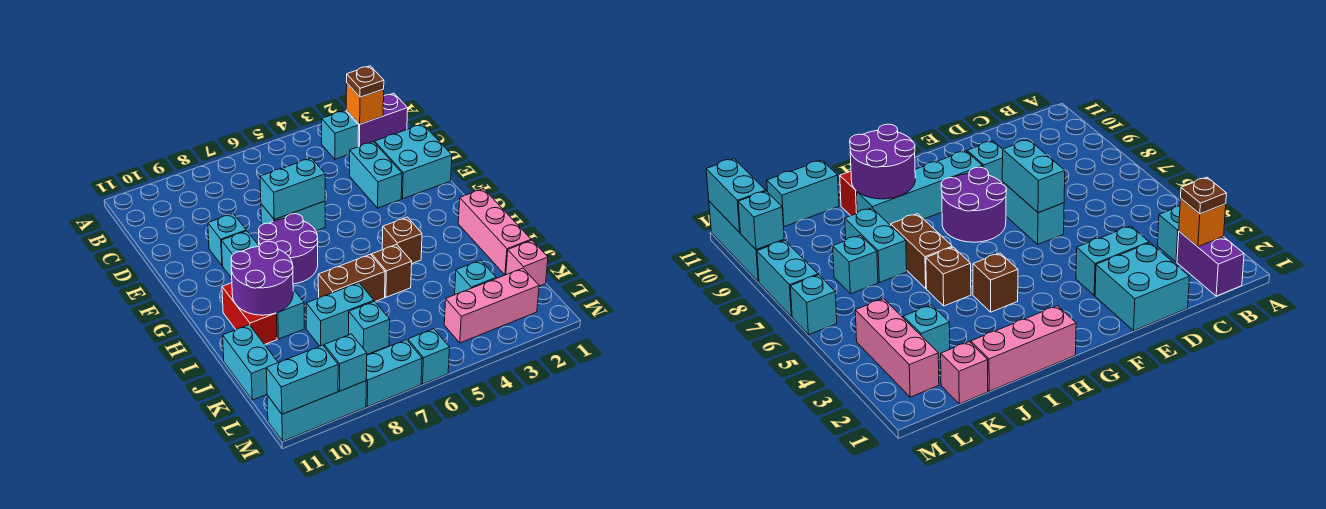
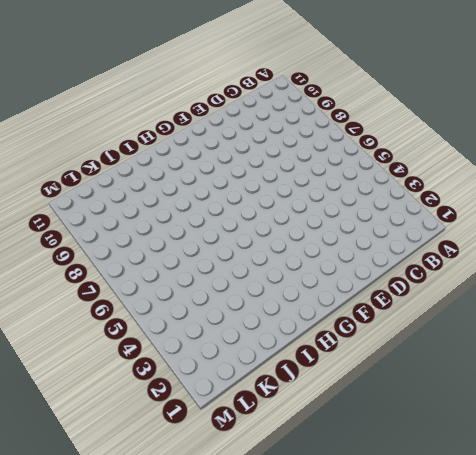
none -> purple brick B1:B2 level 1
none -> cyan brick B3 level 1
none -> cyan brick D1:E2 level 1

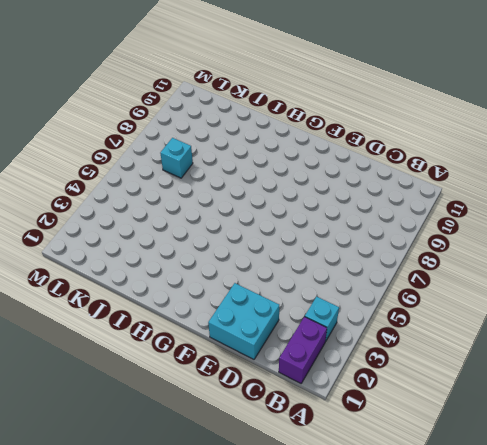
none -> cyan brick D3:E3 level 1
none -> cyan brick E6:E7 level 1
none -> cyan brick E9 level 1

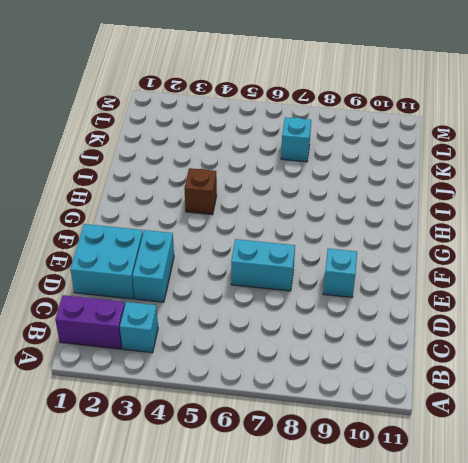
none -> purple round brick F7:G8 level 1
none -> cyan brick F9:I9 level 1
none -> pink brick H1:J1 level 1

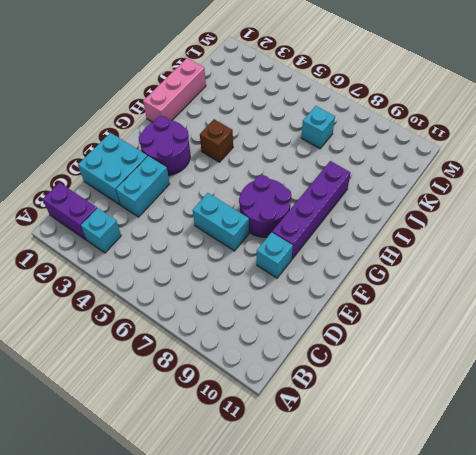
purple round brick F2:G3 level 1 -> purple round brick H9:I10 level 2
purple brick F9:I9 level 1 -> cyan brick F9:I9 level 1
none -> red brick H10:I10 level 1
none -> brown brick I5 level 1
none -> brown brick I6:I7 level 1

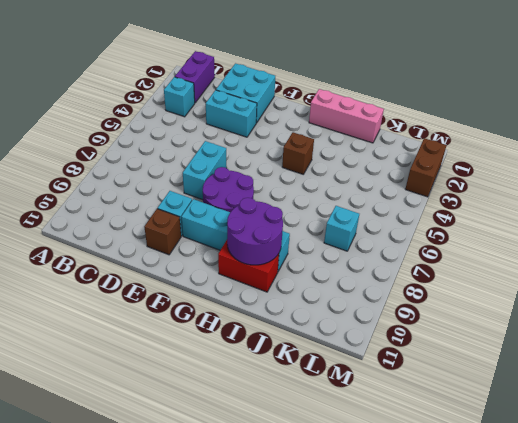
brown brick E10 level 1 -> brown brick I5 level 1
brown brick M2:M3 level 1 -> brown brick I6:I7 level 1
none -> cyan brick J7:J8 level 1
none -> cyan brick J11:K11 level 1
none -> pink brick K1 level 1

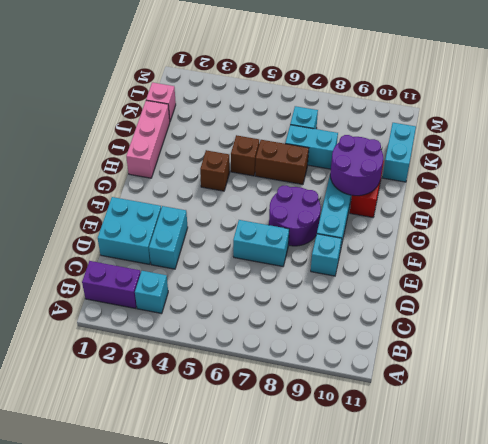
none -> cyan brick K3 level 1
none -> pink brick L2:L4 level 1
none -> cyan brick M6 level 1

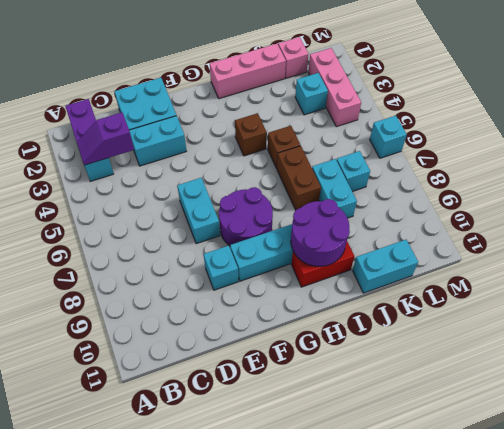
purple slope B3:C3 level 2 top C -> none
none -> cyan brick M7:M8 level 1
none -> cyan brick M9:M11 level 1
none -> orange brick B2 level 2

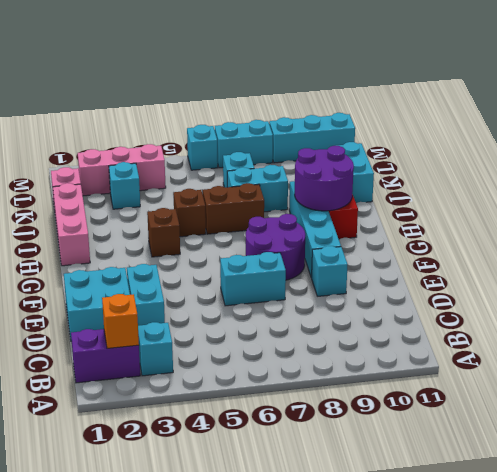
none -> cyan brick E6:E7 level 2
none -> cyan brick M9 level 2
none -> cyan brick M10:M11 level 2

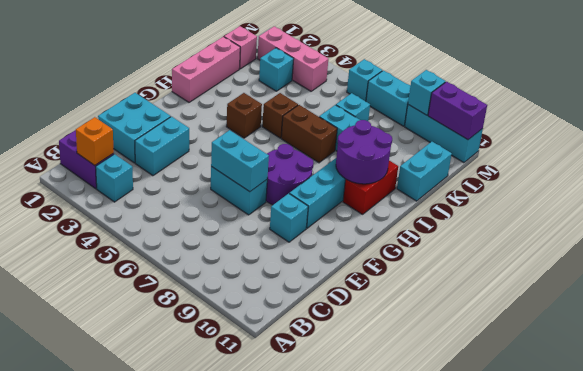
purple brick M10:M11 level 2 -> cyan brick M10:M11 level 2
none -> brown plate B2 level 3

